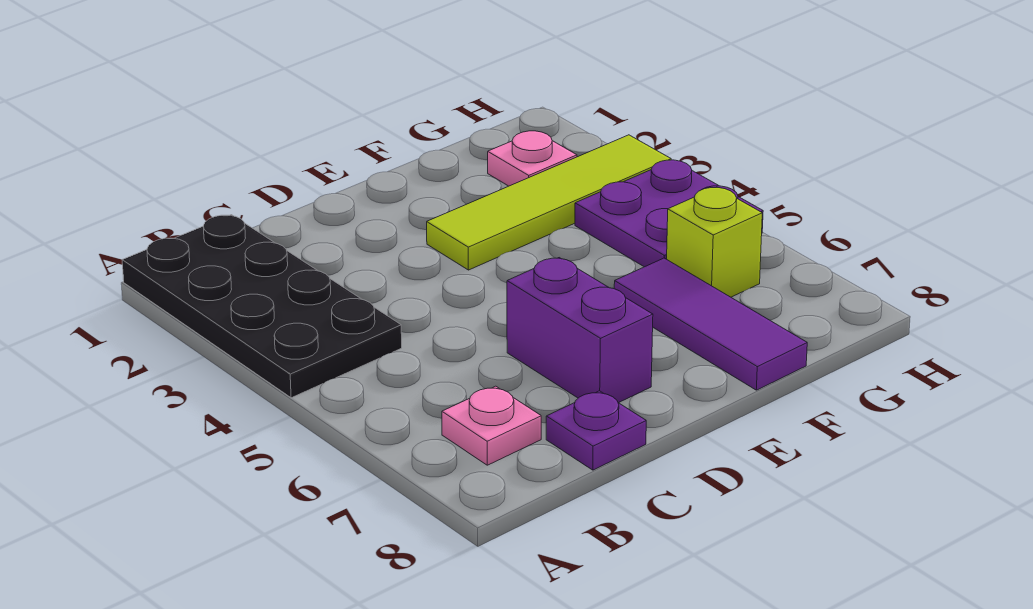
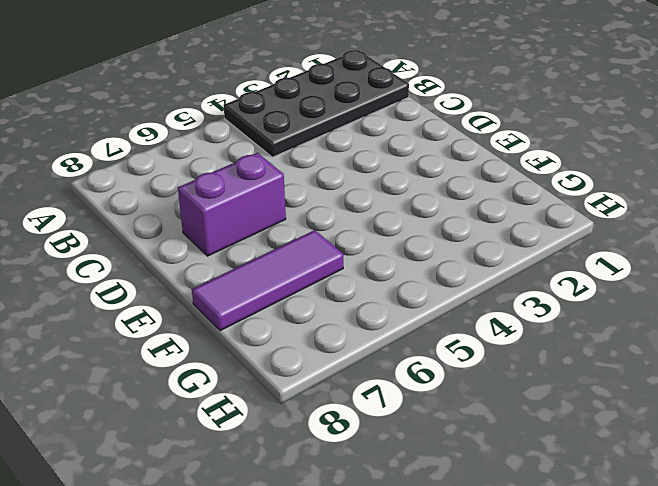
none -> pink plate B7 level 1
none -> purple plate C8 level 1

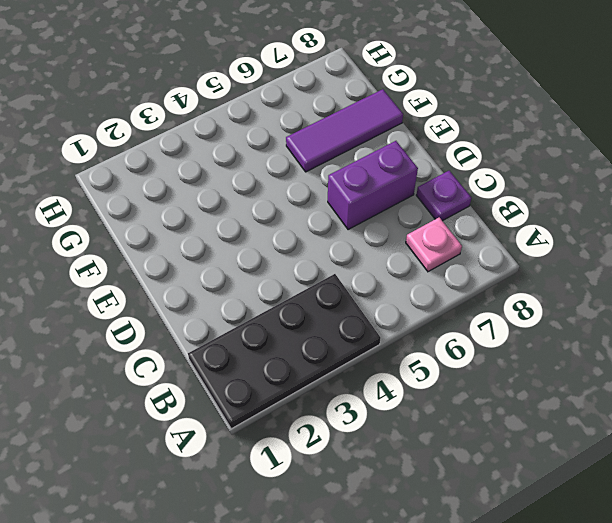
none -> lime tile E3:H3 level 1
none -> pink plate G2 level 1

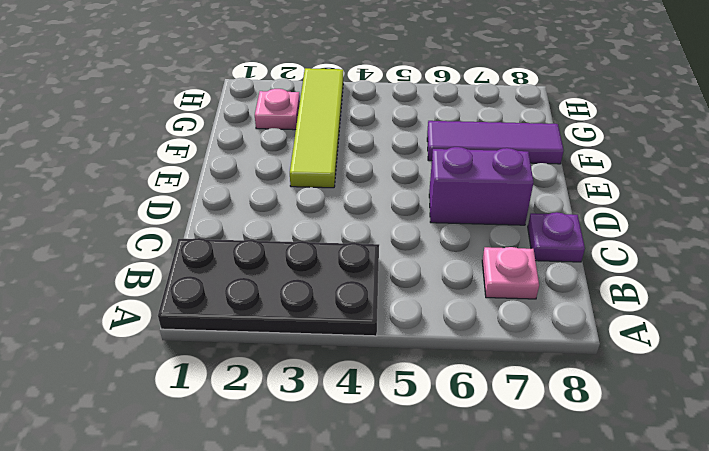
none -> purple plate G4:H5 level 1
none -> lime brick G6 level 1

